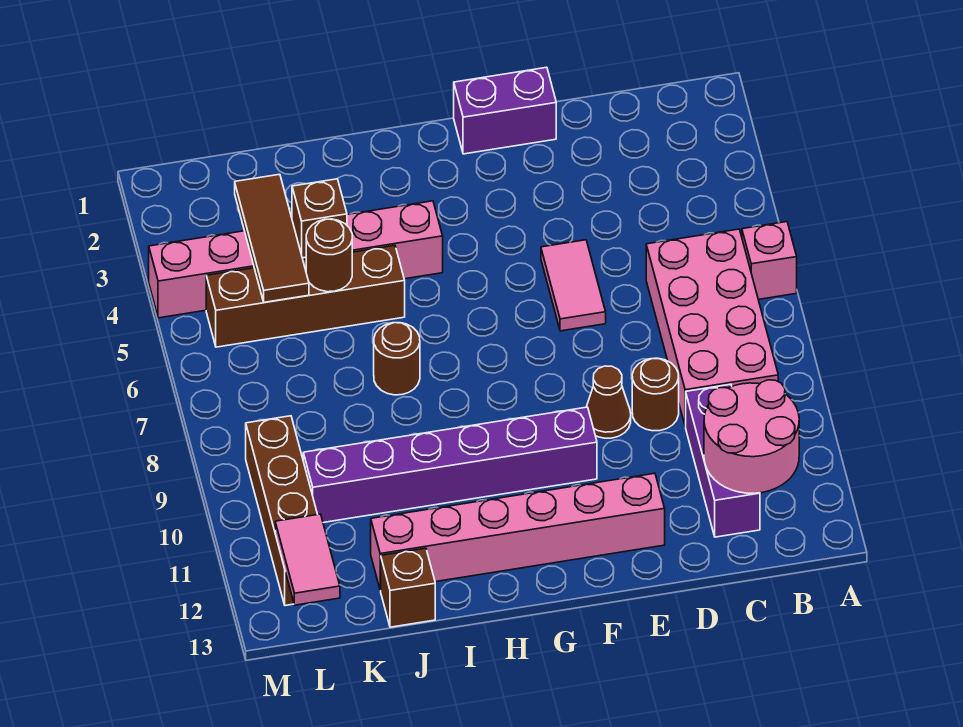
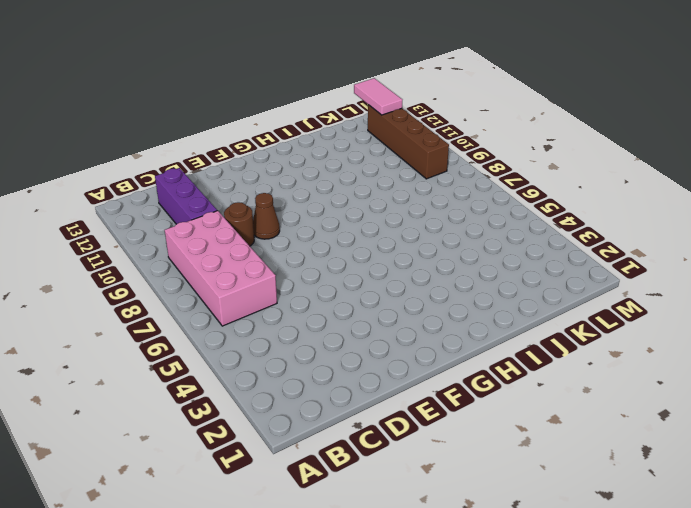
none -> pink brick A6 level 1
none -> purple brick E1:F1 level 1
none -> pink tile E5:E6 level 1

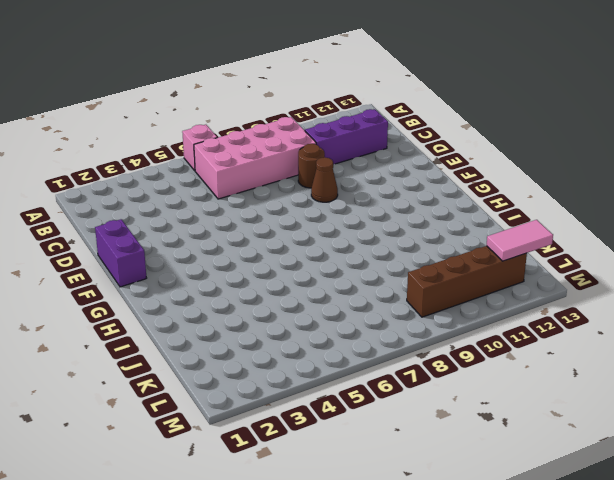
none -> pink tile E5:E6 level 1
none -> pink brick E12:J12 level 1
none -> purple brick F10:K10 level 1

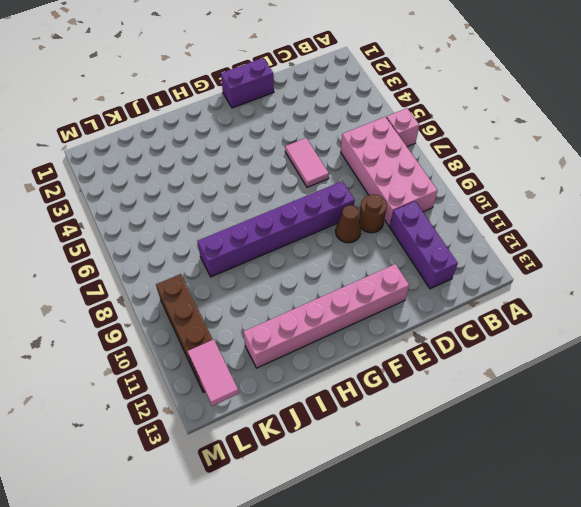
purple brick E8:J8 level 1 -> purple brick F10:K10 level 1
none -> pink brick H4:M4 level 1
none -> brown brick I5:L5 level 1
none -> brown round brick I7 level 1

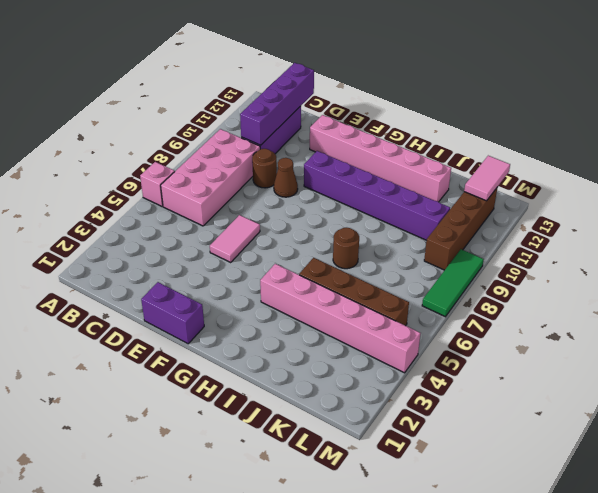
purple brick C10:C13 level 2 -> pink round brick B11:C12 level 2
green tile M7:M9 level 1 -> none
none -> brown brick J13 level 1
none -> brown brick J4 level 2
none -> brown round brick J5 level 2

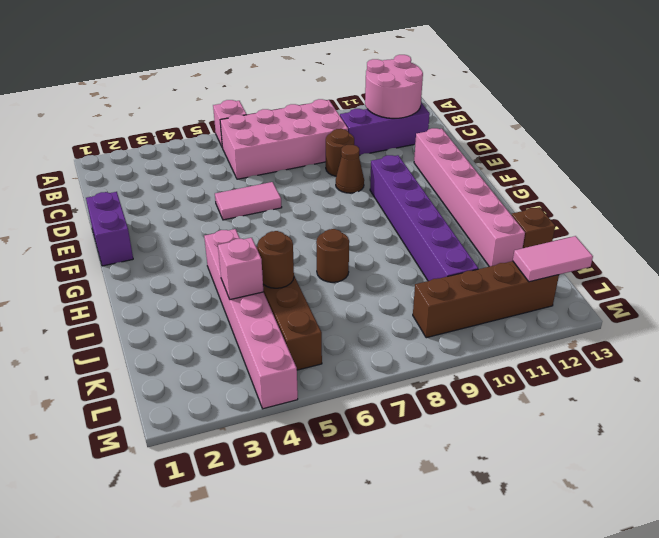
pink brick J4 level 2 -> brown brick J4 level 2
none -> brown tile K3:K5 level 2

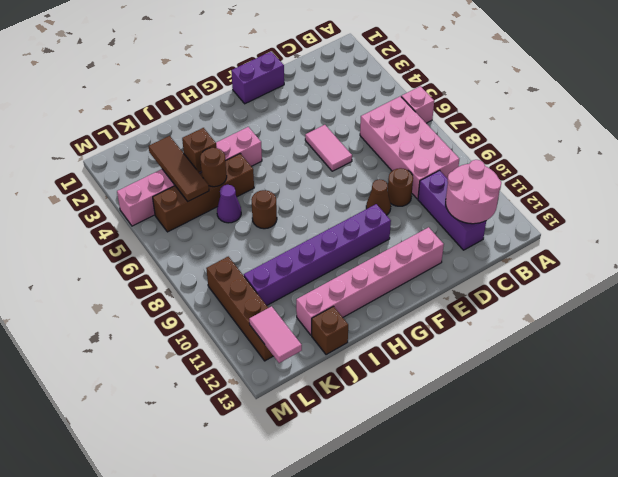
purple cone J6 level 1 -> none

